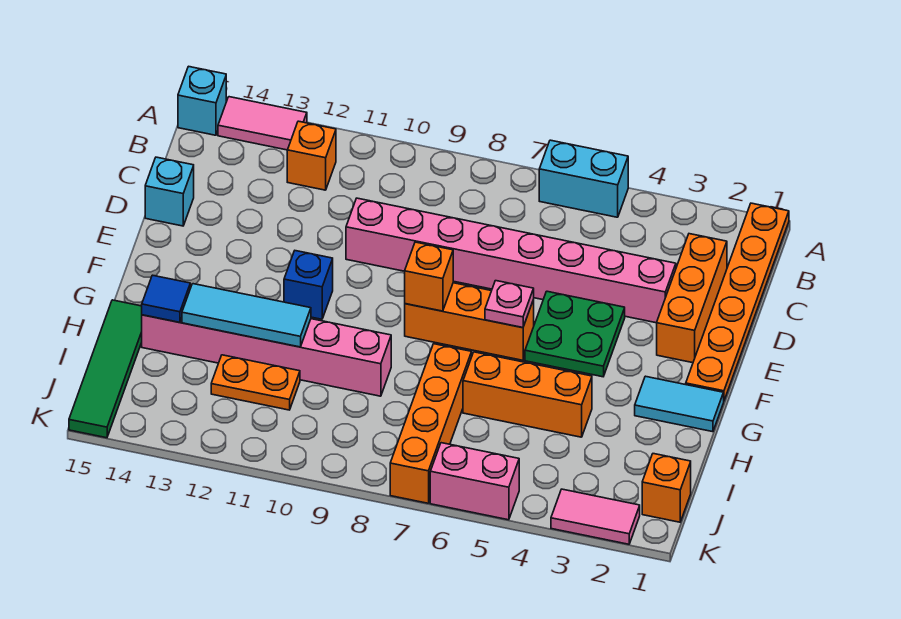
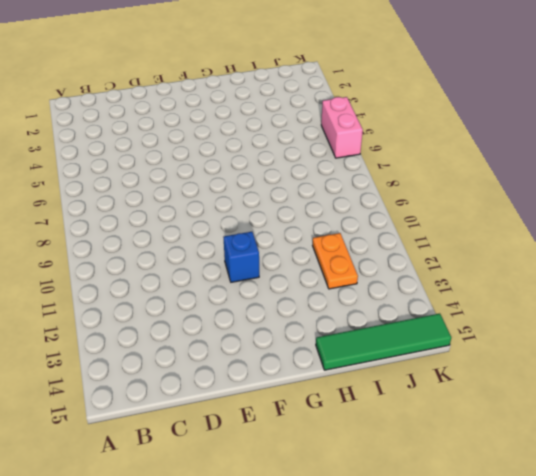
none -> orange plate A1:F1 level 1
none -> cyan brick A5:A6 level 1
none -> pink tile A13:A14 level 1

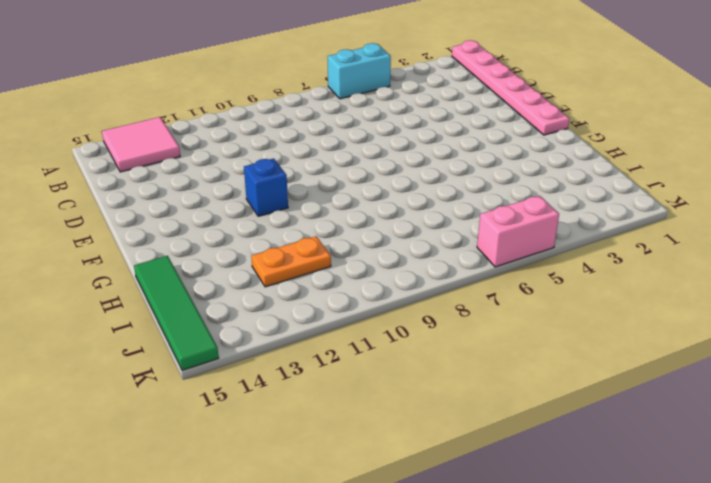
pink plate A1:F1 level 1 -> orange plate A1:F1 level 1
pink tile A13:B14 level 1 -> pink tile A13:A14 level 1
none -> cyan brick A15 level 1
none -> orange brick B12 level 1
none -> orange brick C2:E2 level 1

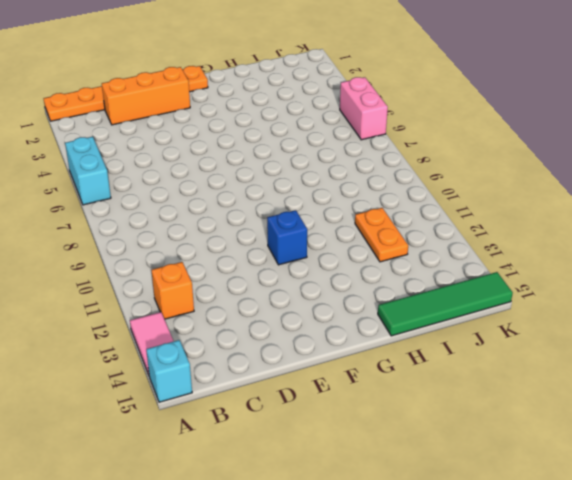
none -> pink brick D3:D10 level 1
none -> cyan brick D15 level 1
none -> green plate E4:F5 level 1

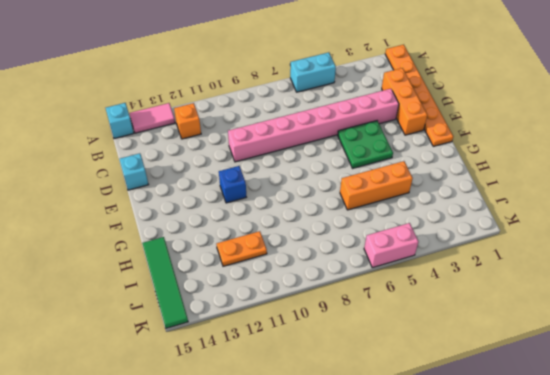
none -> orange brick F6:F8 level 1
none -> cyan tile G1:G2 level 1
none -> orange brick H7:K7 level 1

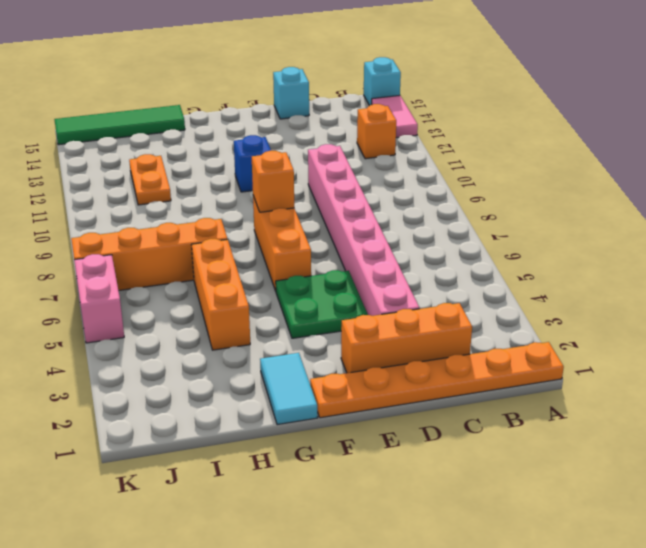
none -> cyan brick A5:A6 level 1
none -> pink brick H9:H14 level 1
none -> orange brick J1 level 1

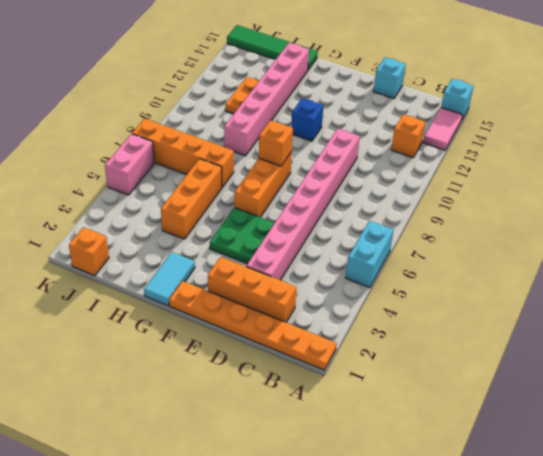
none -> pink tile K2:K3 level 1
none -> pink plate F6 level 2
none -> cyan tile H11:H13 level 2

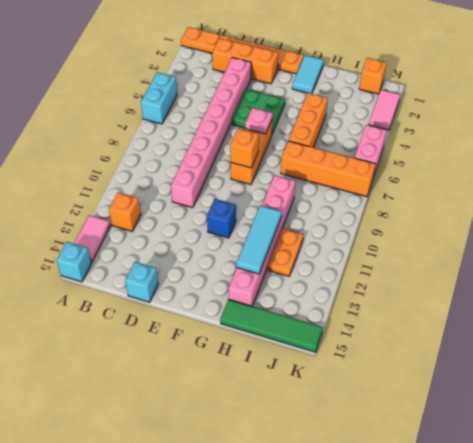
none -> blue tile H14 level 2

